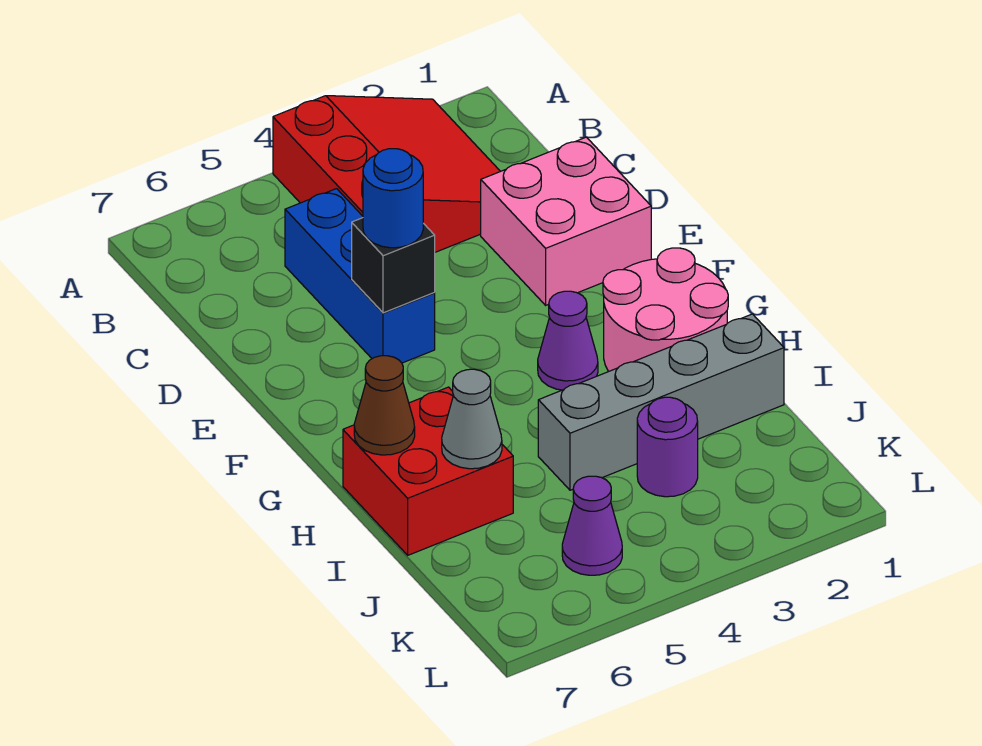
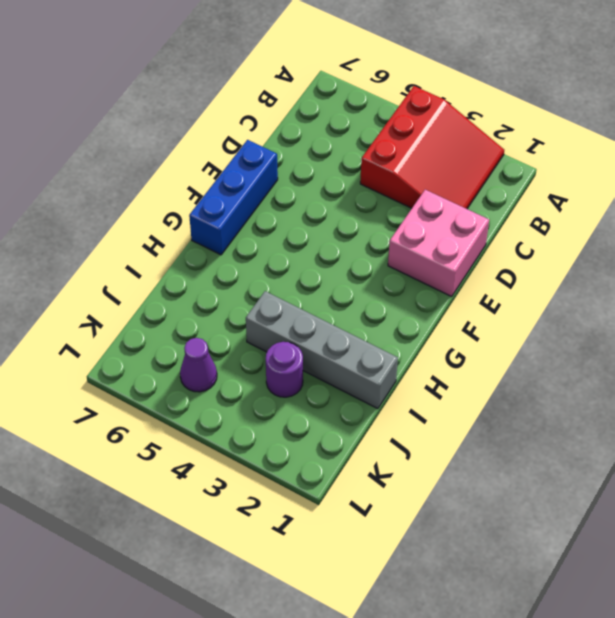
blue brick E7:G7 level 1 -> blue brick C5:E5 level 1
none -> pink round brick G1:H2 level 1
none -> purple cone G3 level 1
none -> red brick H6:I7 level 1

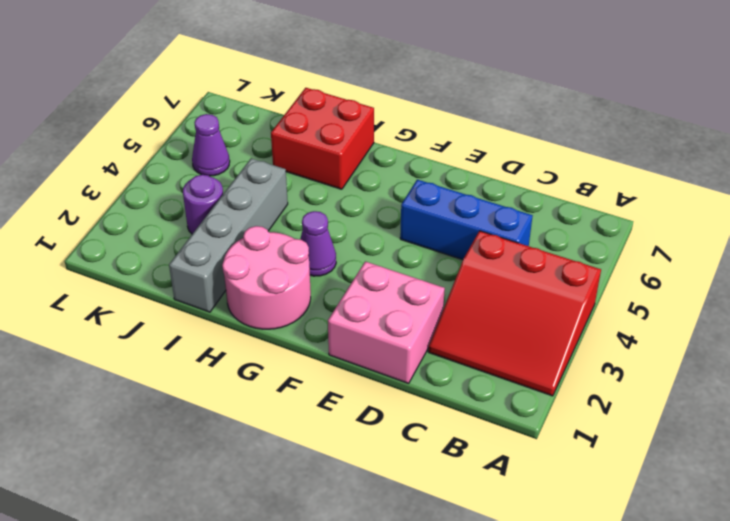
none -> black brick E5 level 2
none -> brown cone H7 level 2
none -> grey cone I6 level 2

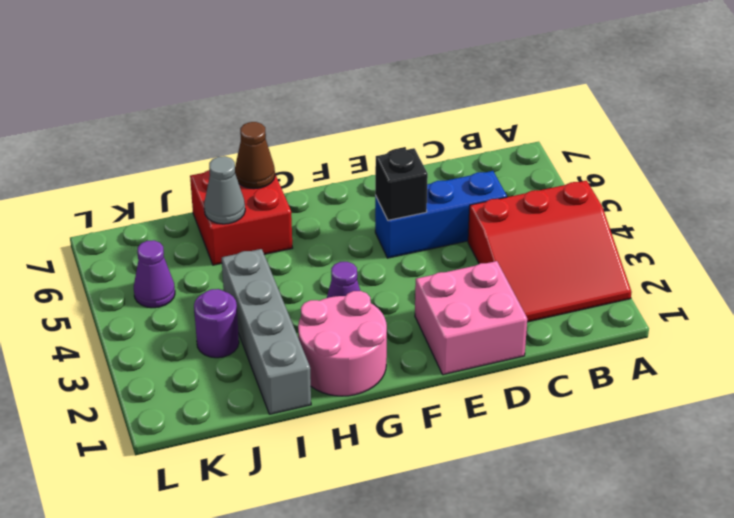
none -> blue round brick E5 level 3

